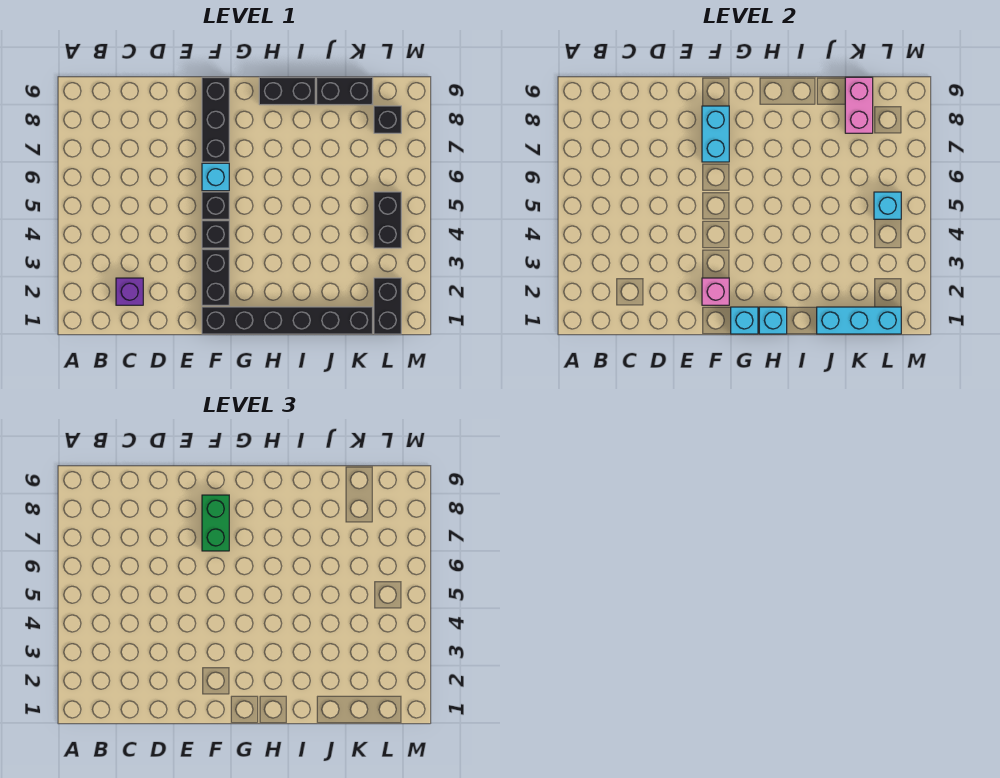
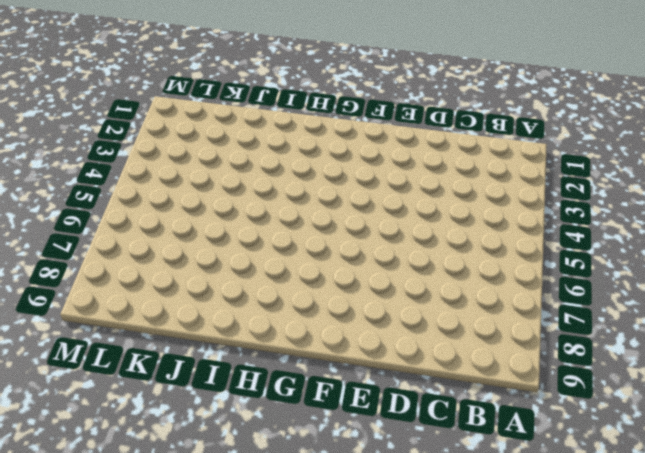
none -> purple brick C2 level 1
none -> black brick F1:K1 level 1
none -> black brick F2:F3 level 1

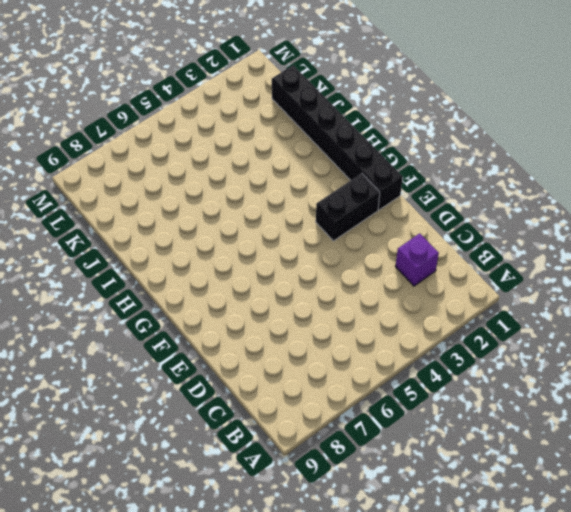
none -> black brick F4 level 1
none -> black brick F5 level 1
none -> cyan brick F6 level 1

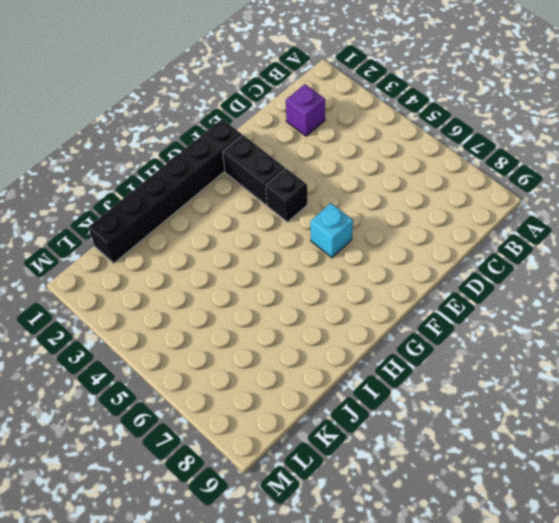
none -> black brick F5 level 1
none -> black brick F7:F9 level 1
none -> black brick H9:I9 level 1

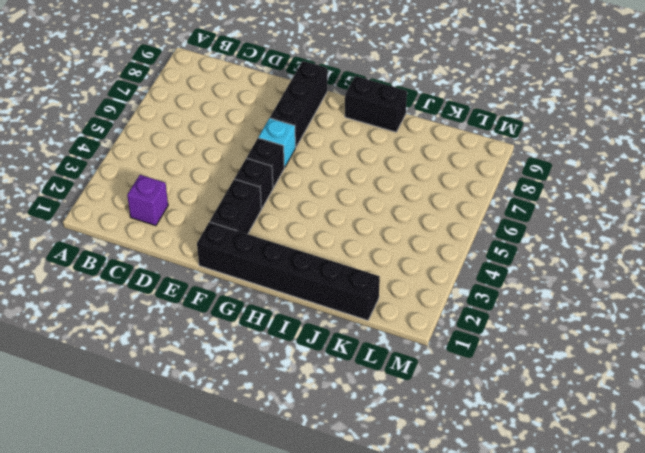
none -> black brick J9:K9 level 1
none -> black brick L1:L2 level 1
none -> black brick L4:L5 level 1

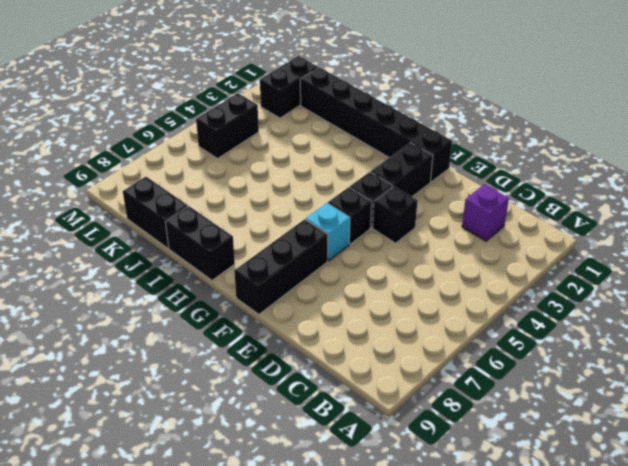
black brick E4 level 1 -> black brick L8 level 1
none -> pink brick F2 level 2
none -> cyan brick F7:F8 level 2
none -> cyan brick G1 level 2

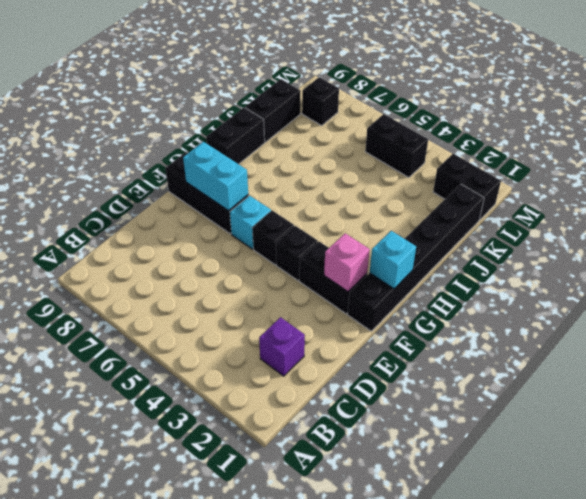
none -> cyan brick H1 level 2
none -> cyan brick J1:L1 level 2
none -> pink brick K8:K9 level 2

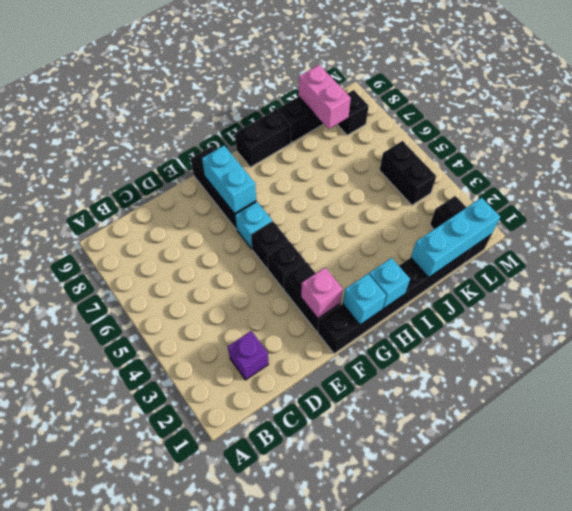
none -> cyan brick L5 level 2
none -> green brick F7:F8 level 3

